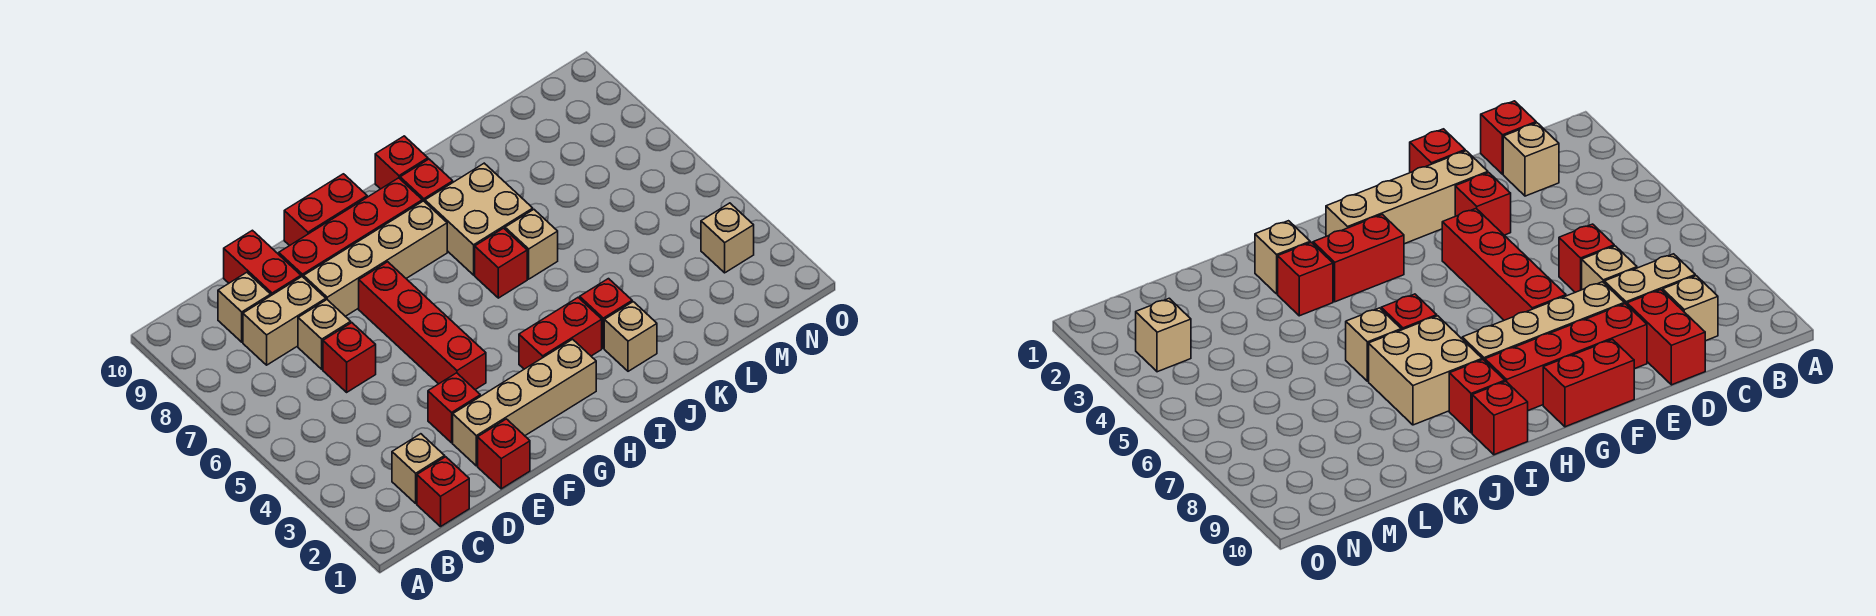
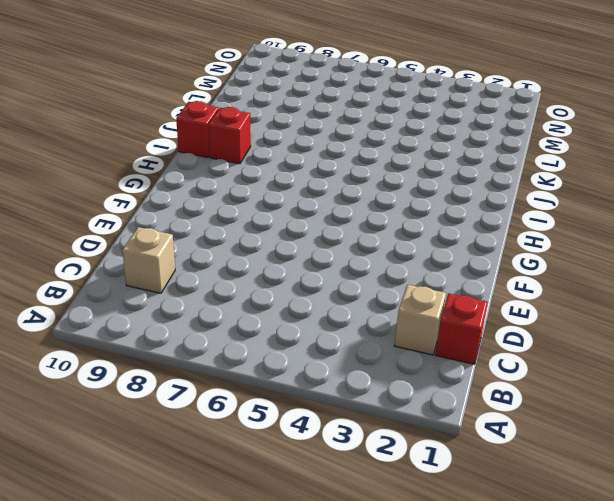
none -> tan brick C8:D8 level 1
none -> red brick D6 level 1
none -> tan brick D7 level 1

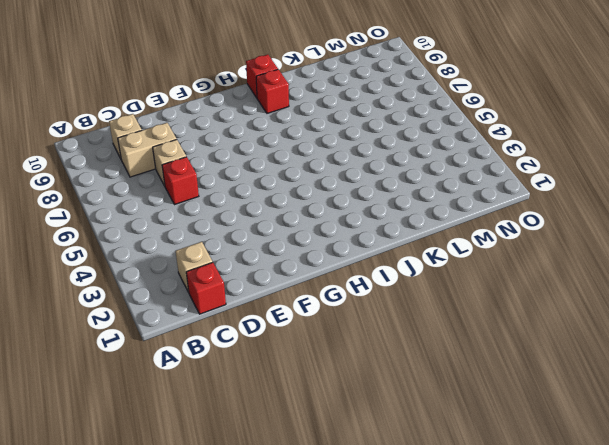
none -> red brick D9:D10 level 1
none -> red brick E1 level 1
none -> tan brick E2:H2 level 1

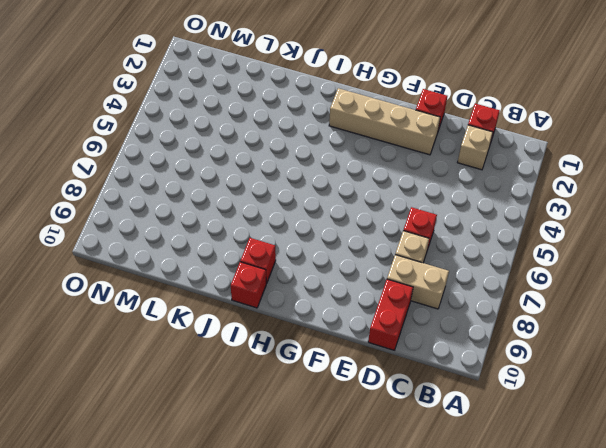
none -> tan brick C9 level 1
none -> red brick E3 level 1
none -> tan brick E8:H8 level 1

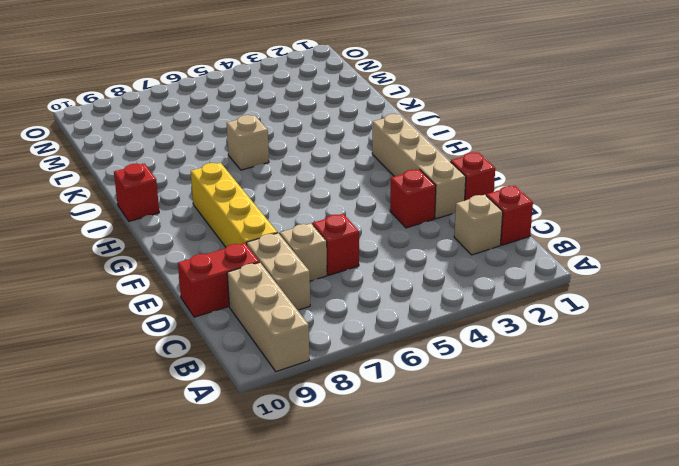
tan brick A9:C9 level 1 -> tan brick C9 level 1
yellow brick E8:H8 level 1 -> tan brick E8:H8 level 1
none -> red brick E9:H9 level 1
none -> red brick F4:F7 level 1
none -> red brick F10:G10 level 1

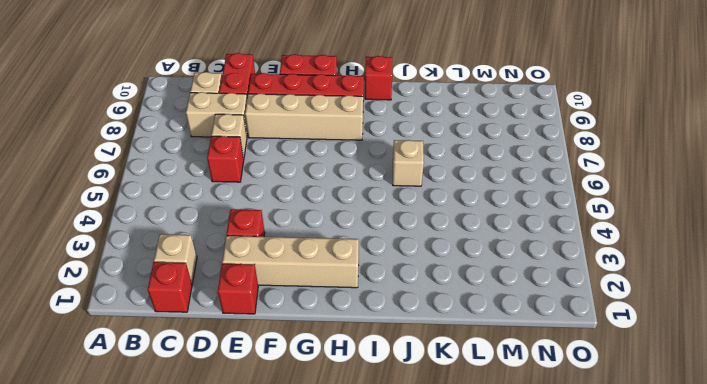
none -> red brick F4:F7 level 1
none -> red brick H3:I3 level 1
none -> red brick I6 level 1

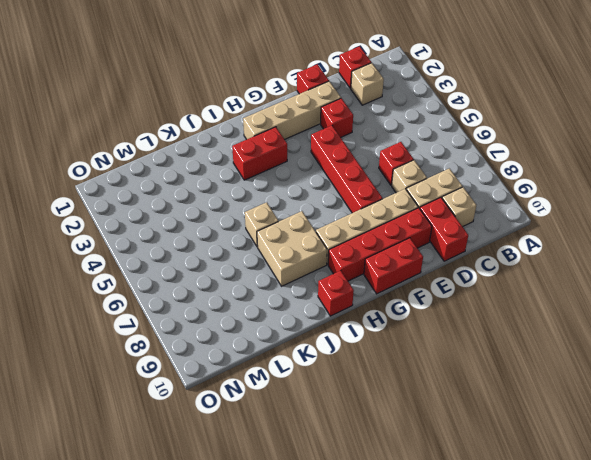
none -> red brick I6 level 1
none -> red brick I9 level 1
none -> tan brick J2 level 1

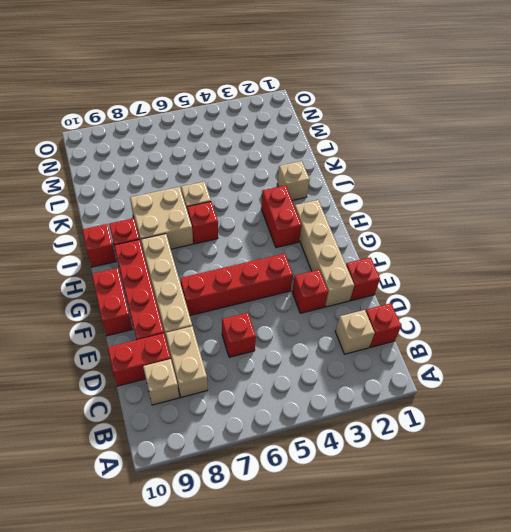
none -> tan brick D7 level 1
none -> red brick J3 level 1
none -> tan brick N3 level 1

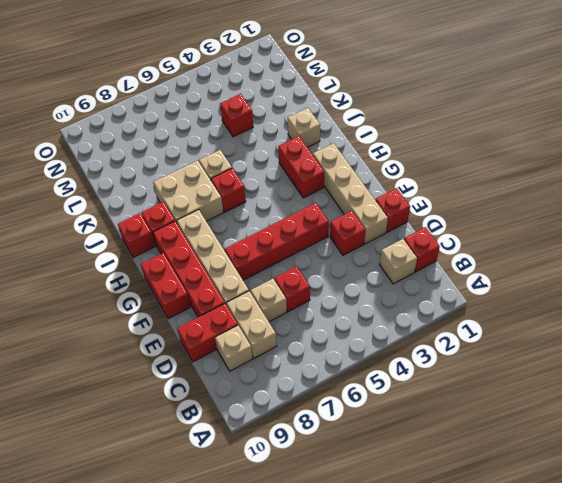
red brick L4 level 1 -> red brick J3 level 1
none -> tan brick N3 level 1

